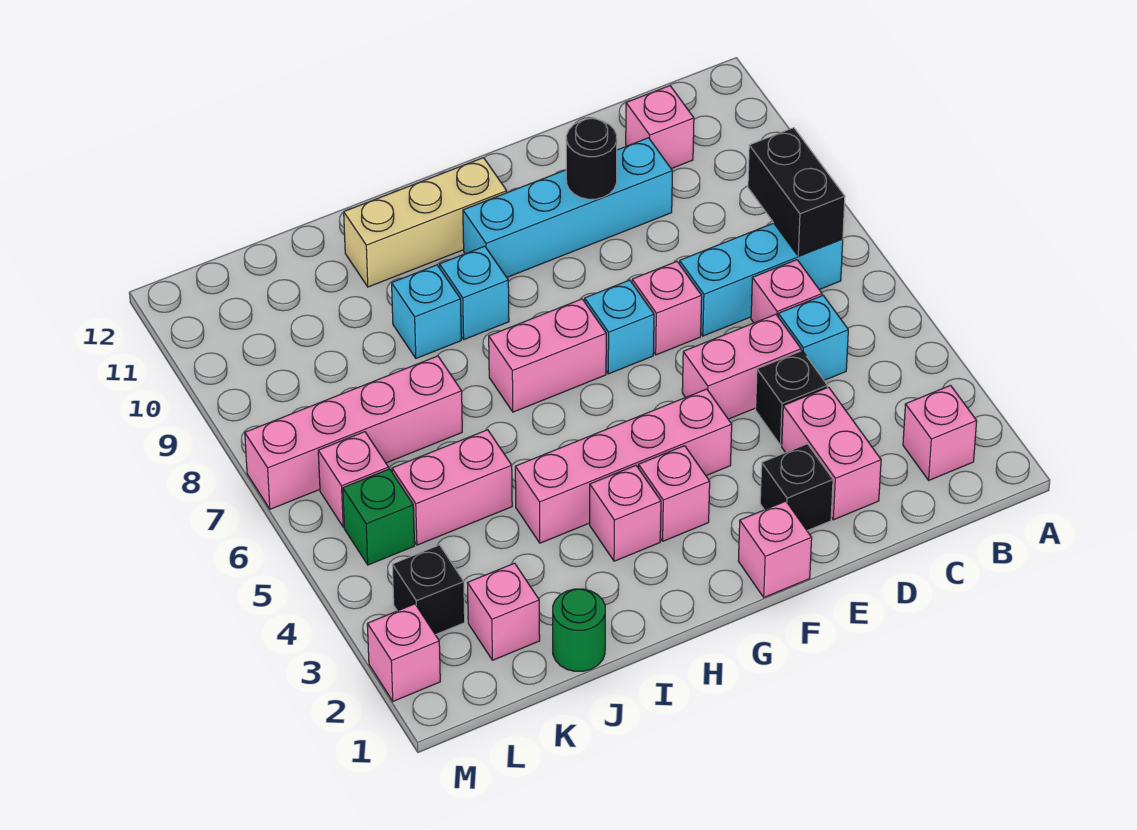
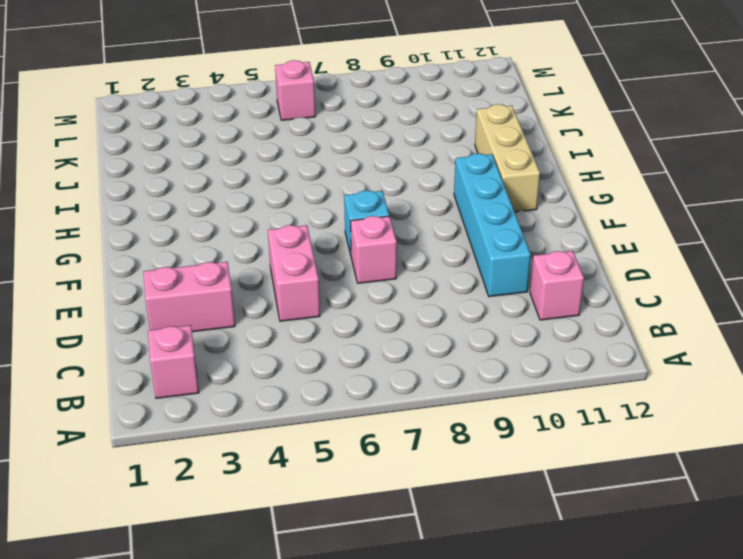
none -> cyan brick B7:D7 level 1
none -> cyan brick C5 level 1
none -> pink brick C6 level 1
none -> black brick D4 level 1

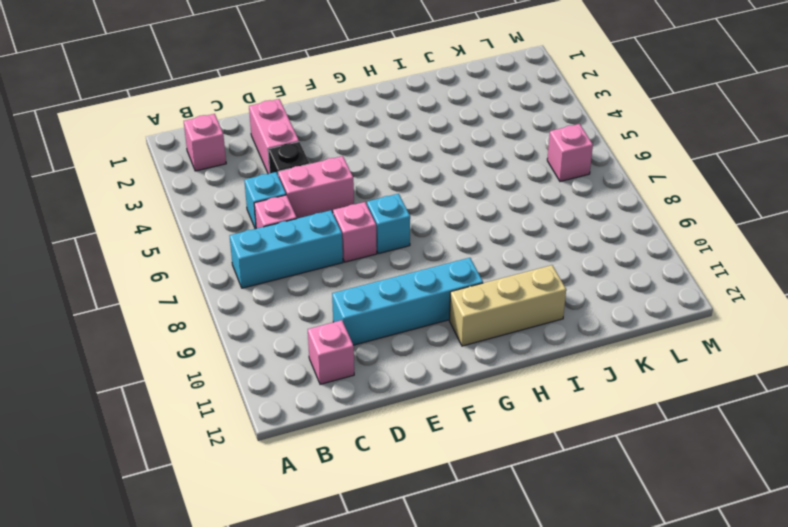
none -> black brick E2 level 1
none -> pink brick F1 level 1
none -> pink brick F4:I4 level 1
none -> pink brick G3 level 1

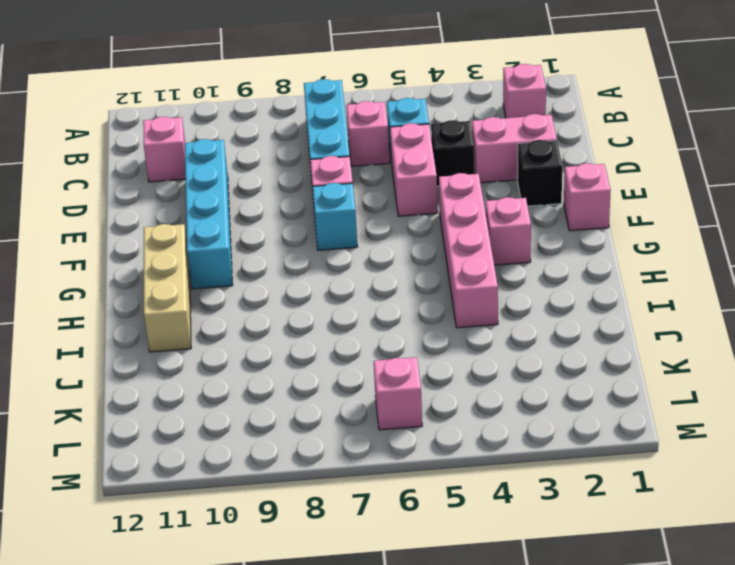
none -> pink brick G7:H7 level 1
none -> pink brick H3 level 1
none -> cyan brick H9 level 1
none -> cyan brick I9 level 1

